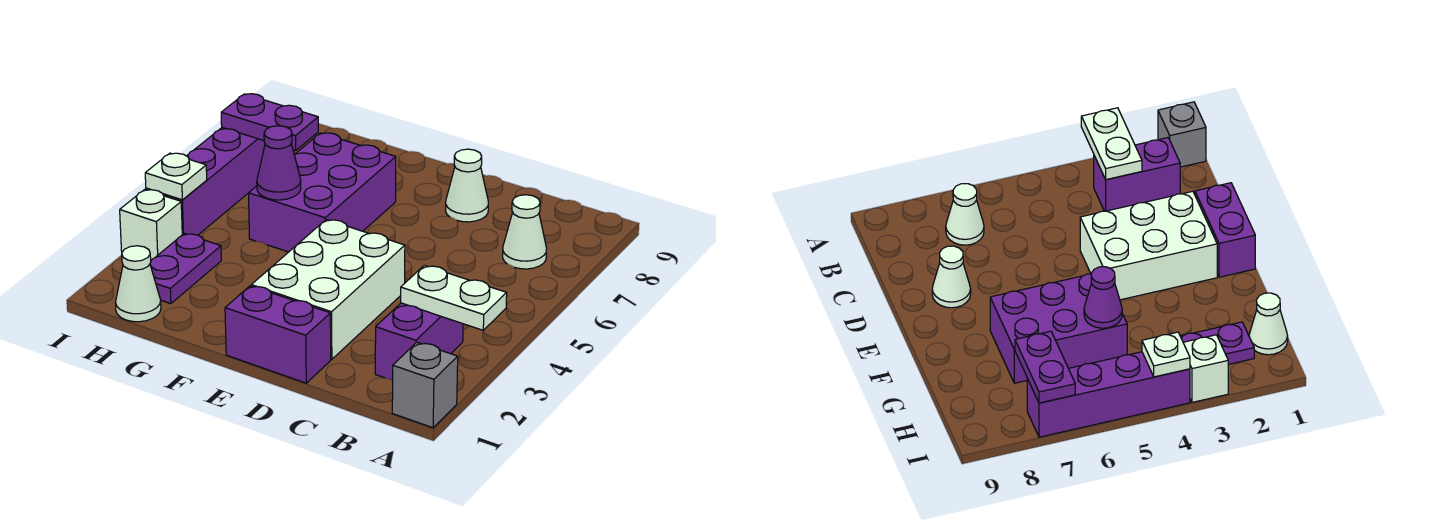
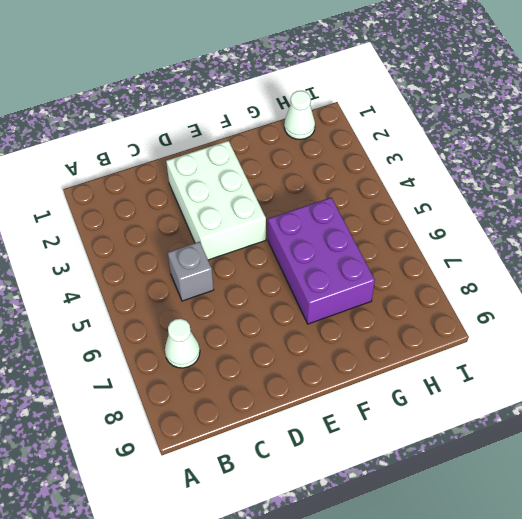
grey brick C5 level 1 -> grey brick A1 level 1
none -> purple brick B2:B3 level 1
none -> purple brick D1:E1 level 1
none -> white cone D8 level 1

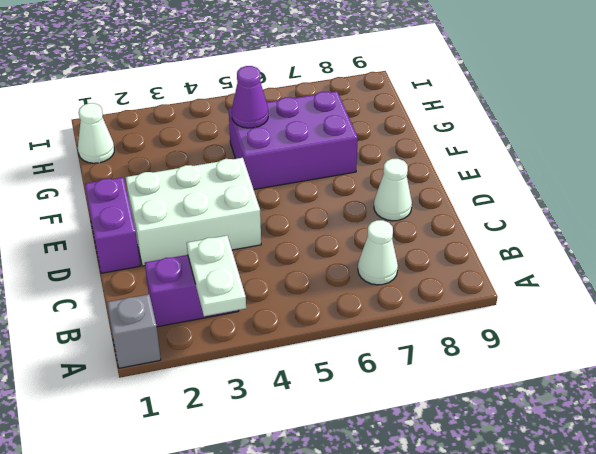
none -> purple plate H2:H3 level 1
none -> white brick I3 level 1
none -> purple brick I4:I7 level 1

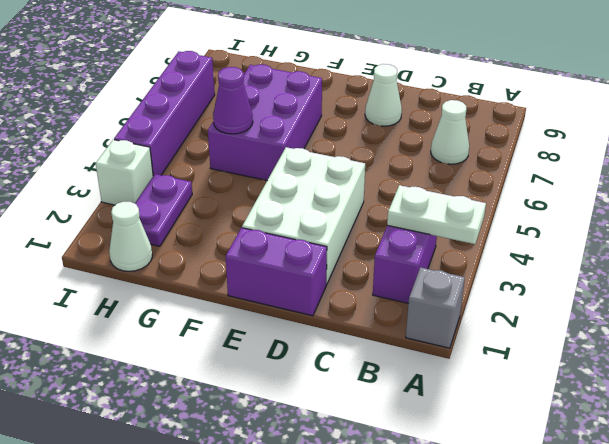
none -> purple plate H7:I7 level 2
none -> white plate I4 level 2

